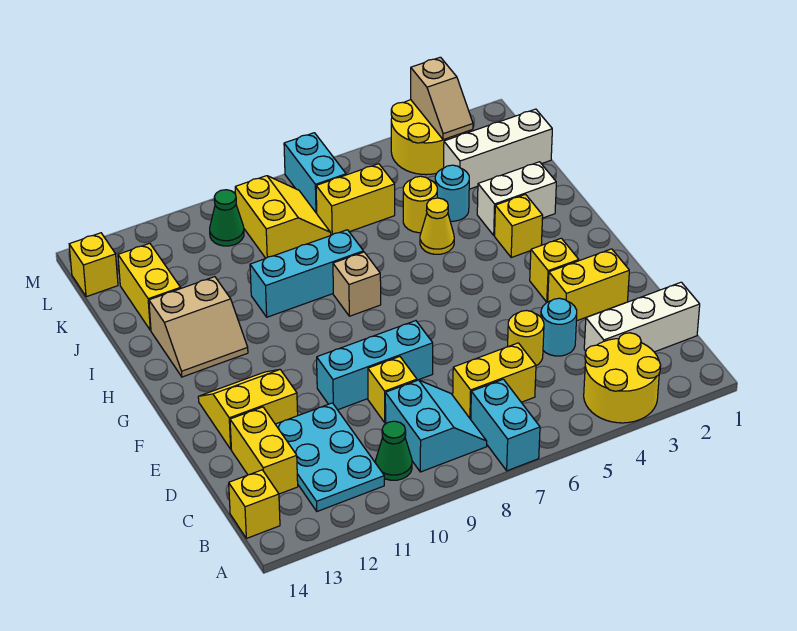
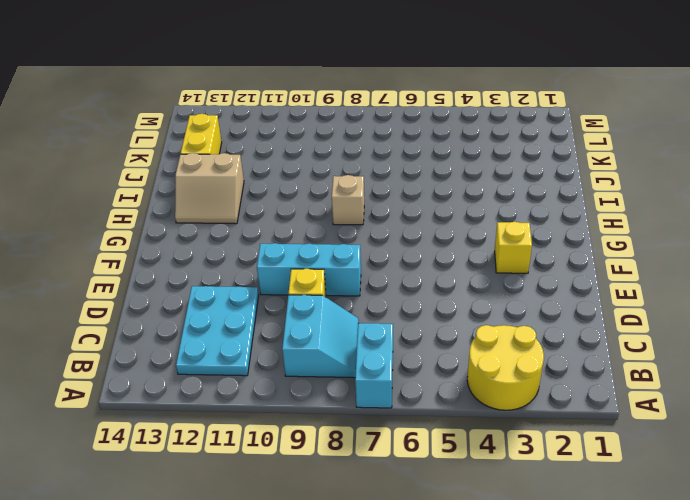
none -> green cone B10 level 1
none -> yellow brick B14 level 1
none -> white brick C1:C3 level 1
none -> yellow brick C6:C7 level 1

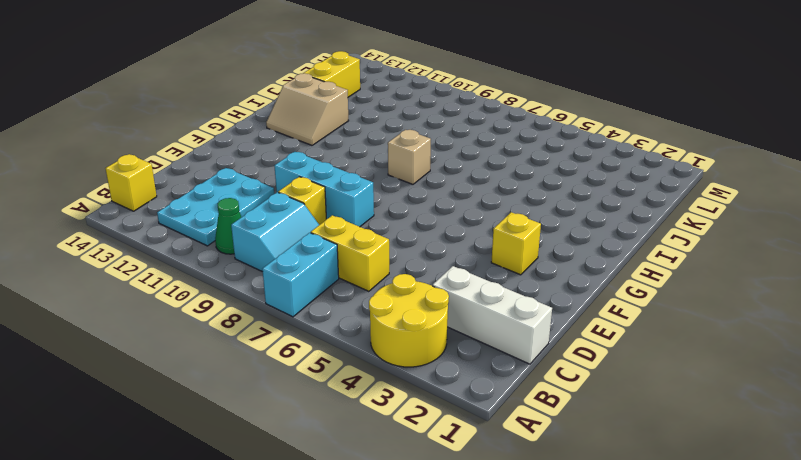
none -> yellow brick C13:D13 level 1
none -> cyan round brick D4 level 1
none -> yellow round brick D5 level 1
none -> yellow brick E2:E3 level 1

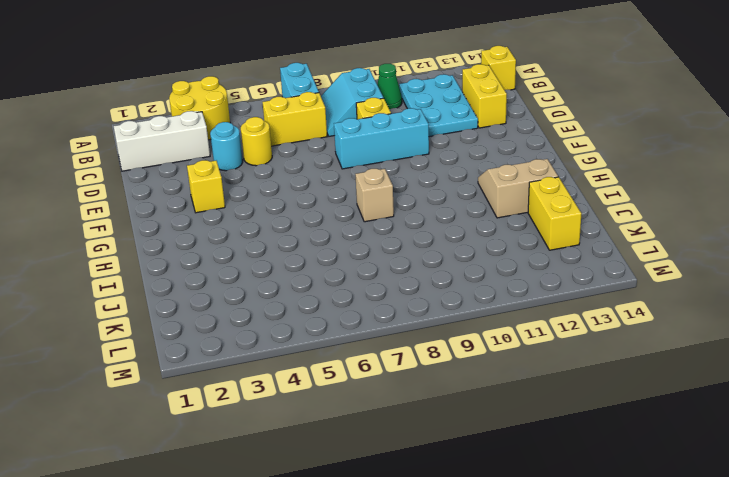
none -> yellow brick E2:E3 level 1
none -> yellow slope E12:F13 level 1 top E
none -> yellow brick H3 level 1
none -> white brick I2:I3 level 1

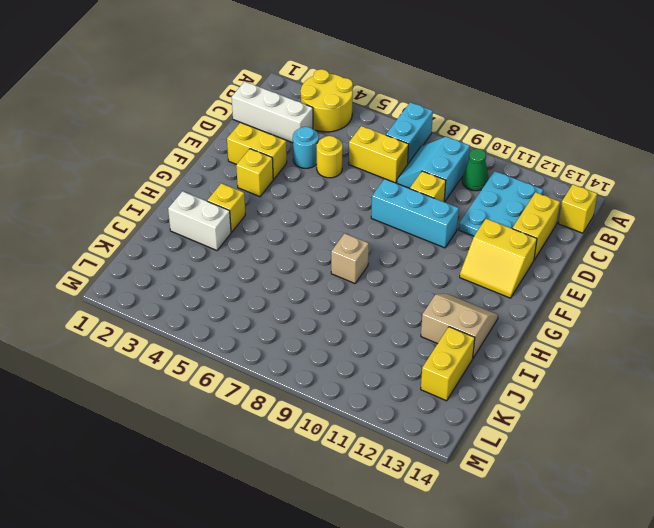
none -> yellow cone I5 level 1
none -> cyan brick I8:I10 level 1
none -> cyan round brick J4 level 1
none -> yellow round brick J5 level 1

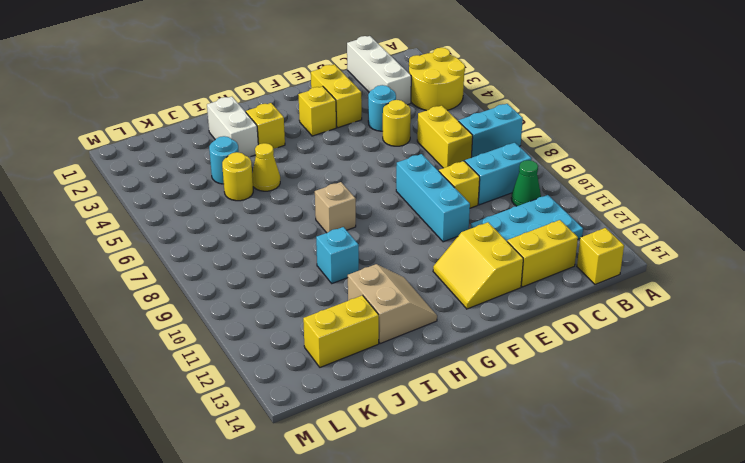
cyan brick I10 level 1 -> cyan brick I8:I10 level 1
none -> white brick K1:K3 level 1
none -> yellow brick K6:K7 level 1
none -> yellow slope K8:L9 level 1 top 9
none -> yellow round brick L3:M4 level 1

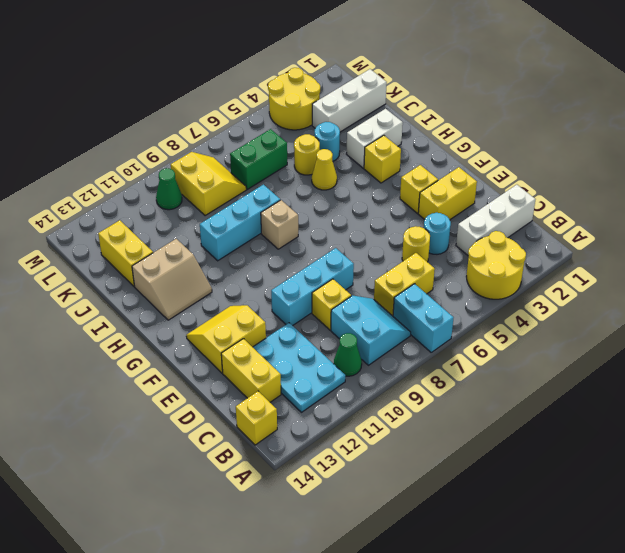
green brick K6:K7 level 1 -> yellow brick K6:K7 level 1
none -> cyan brick L7:M7 level 1
none -> yellow brick L14 level 1
none -> tan slope L3:M3 level 2 top M

